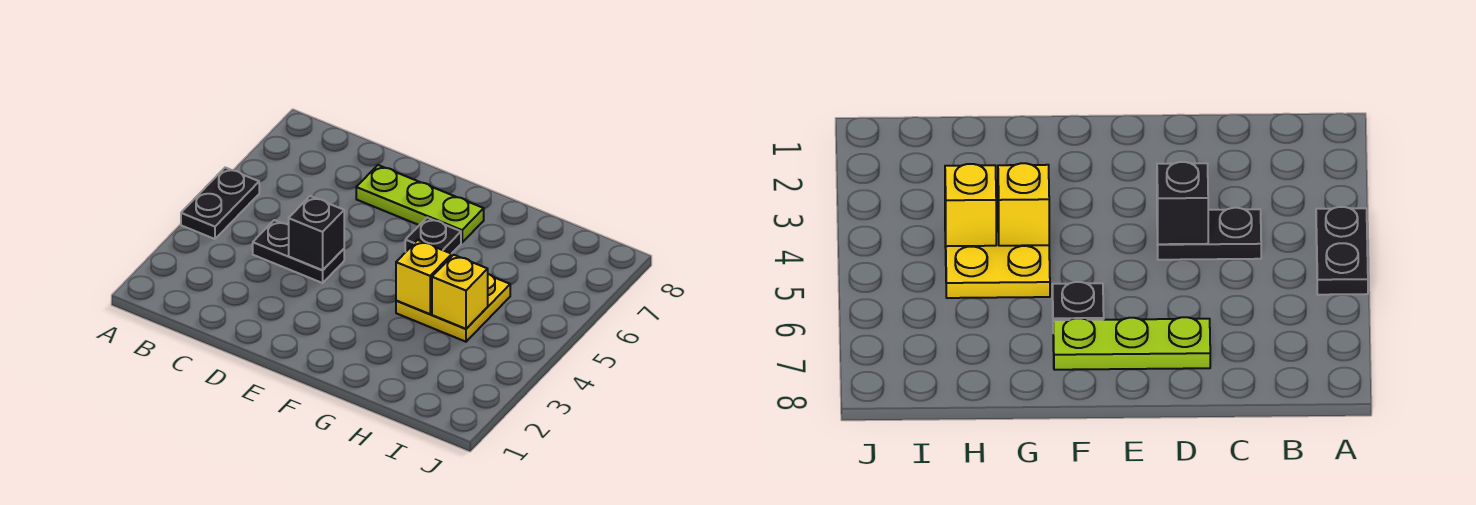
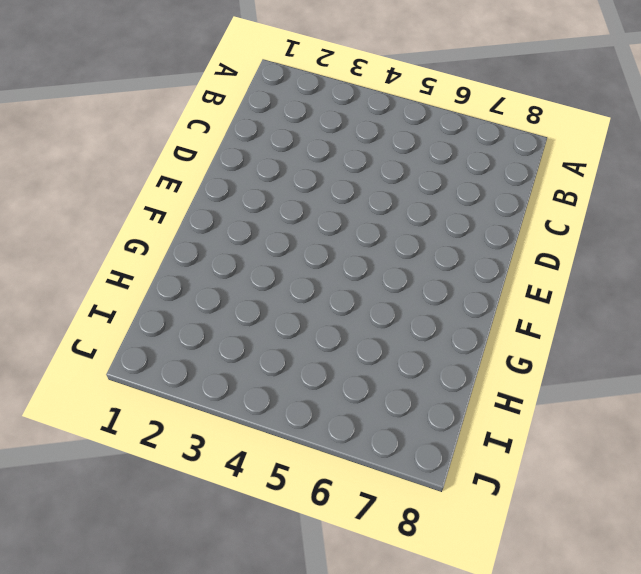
none -> black plate A4:A5 level 1
none -> black plate C4:D4 level 1

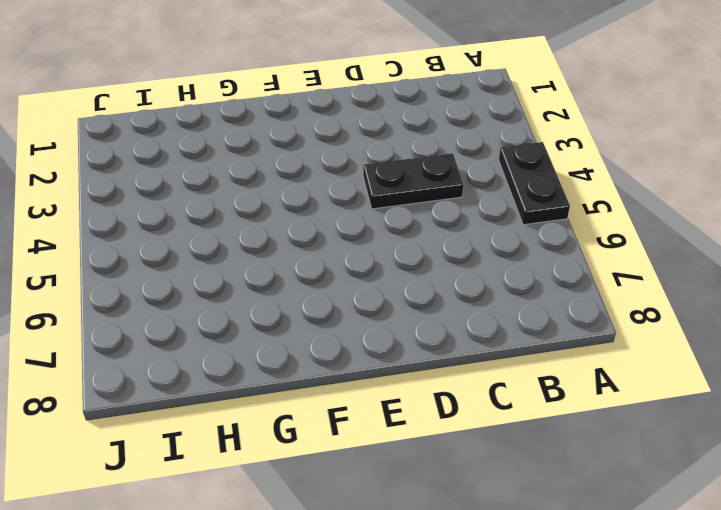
none -> lime plate D7:F7 level 1
none -> black plate F6 level 1

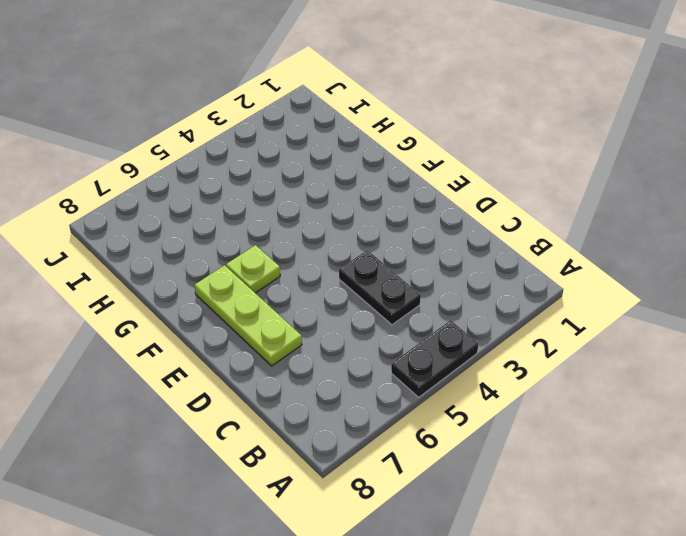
lime plate F6 level 1 -> black plate F6 level 1
none -> yellow plate G4:H5 level 1
none -> black brick D4 level 2

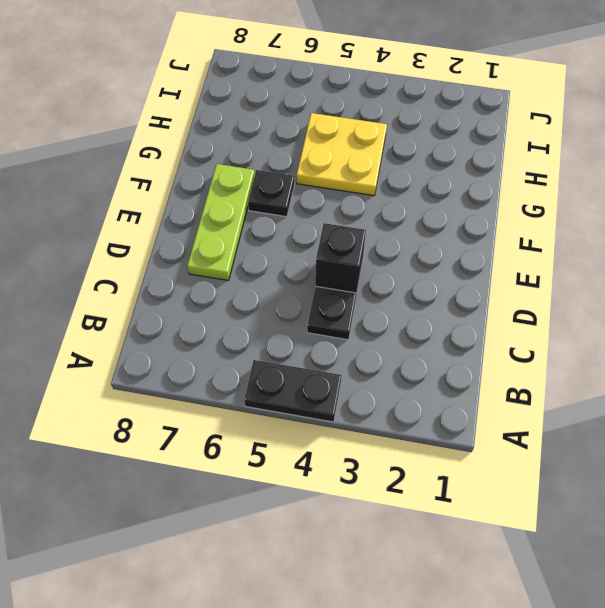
none -> yellow brick G4 level 2
none -> yellow brick H4 level 2

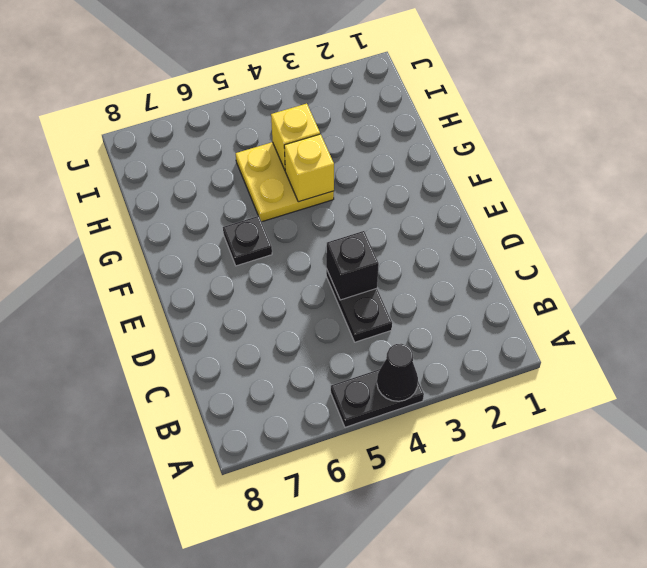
black cone A4 level 2 -> none
none -> lime plate D7:F7 level 1

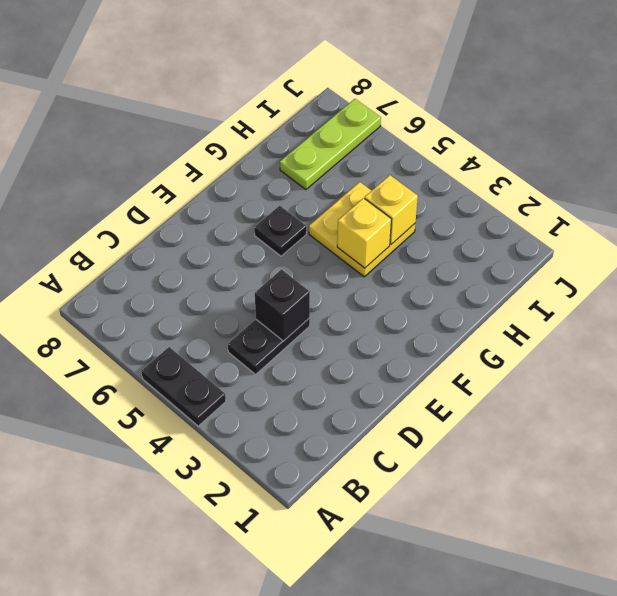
lime plate H7:J7 level 1 -> lime plate D7:F7 level 1

